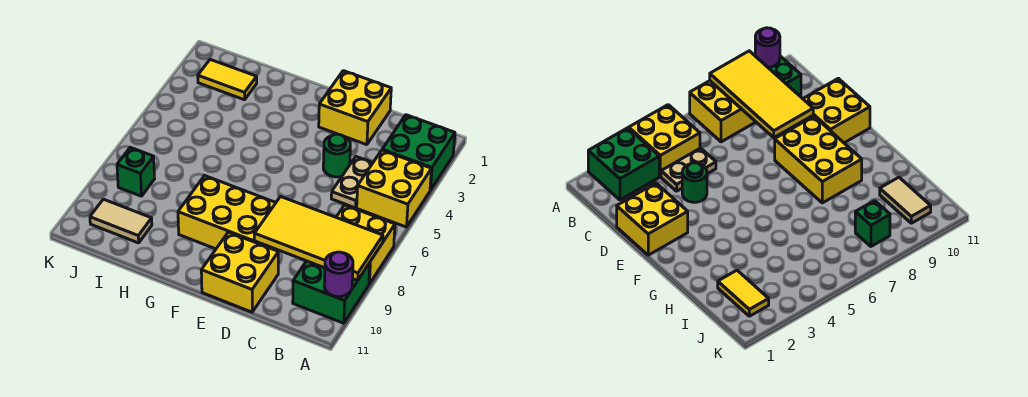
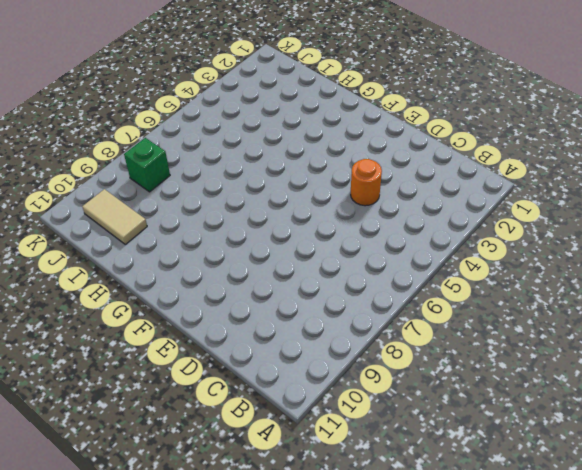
orange round brick D4 level 1 -> green round brick D4 level 1
none -> green brick A2:B3 level 1
none -> yellow brick A4:B5 level 1
none -> yellow brick A7:B8 level 1

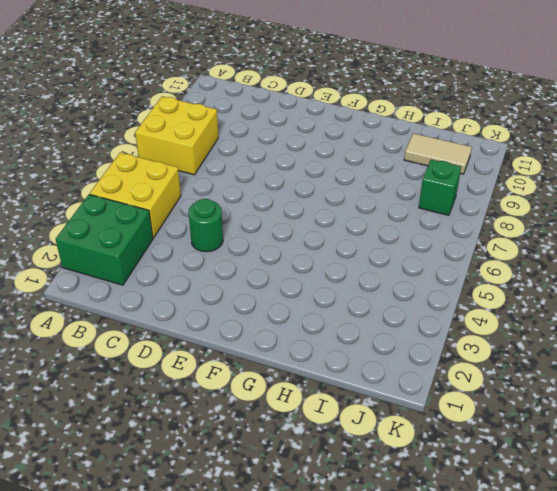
none -> green brick A9:B10 level 1
none -> tan plate C4:C5 level 1
none -> yellow brick D1:E2 level 1

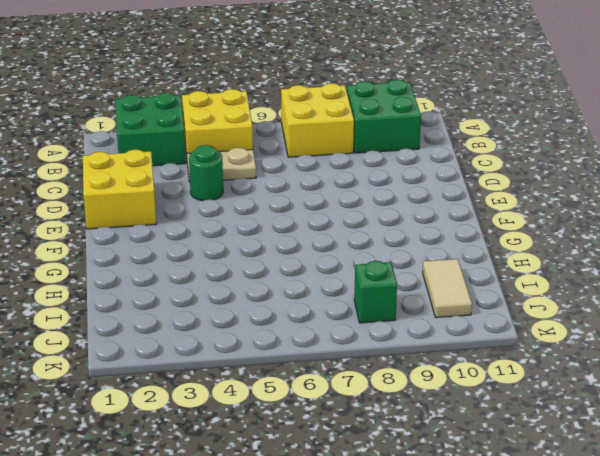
none -> yellow brick D10:E11 level 1
none -> yellow brick E8:G9 level 1
none -> yellow tile I2:J2 level 1

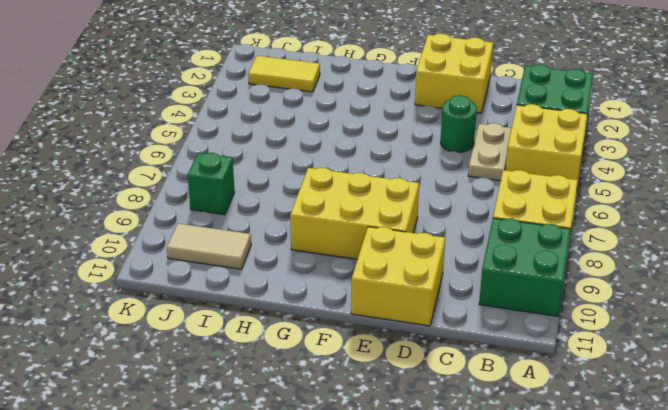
none -> yellow tile A8:D9 level 2
none -> purple round brick A10 level 2

